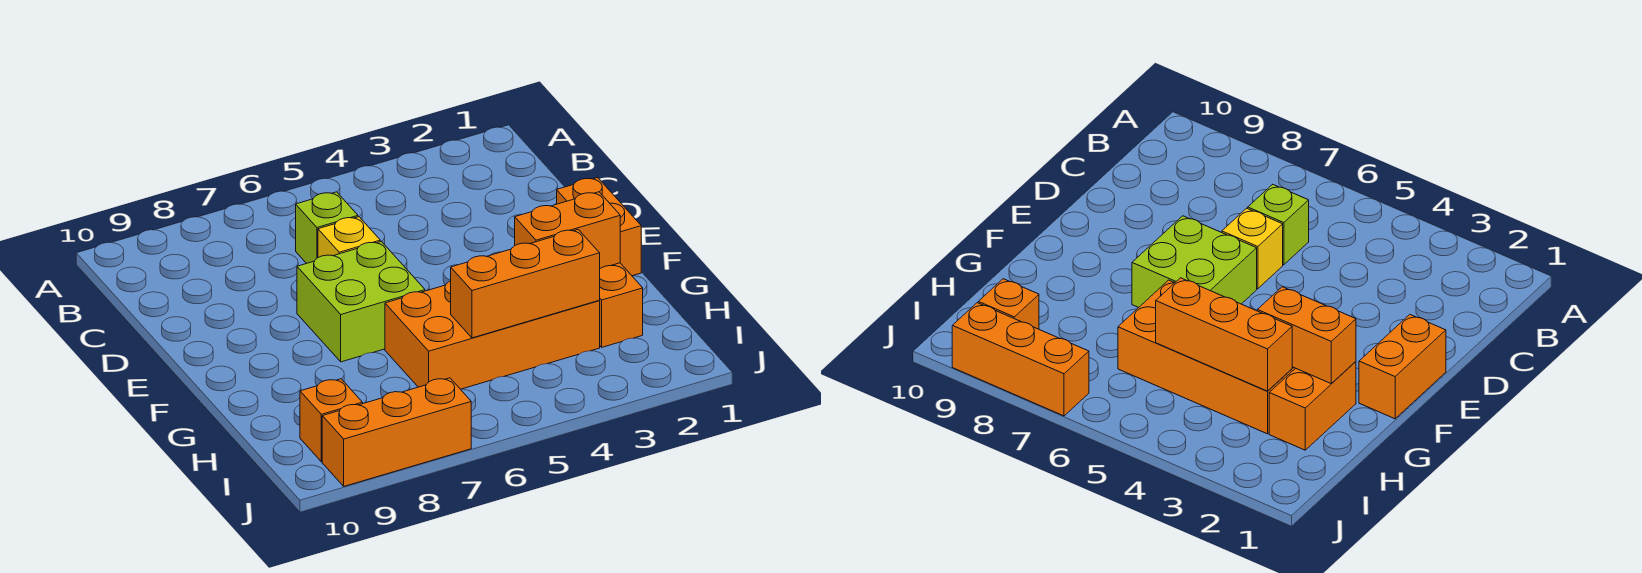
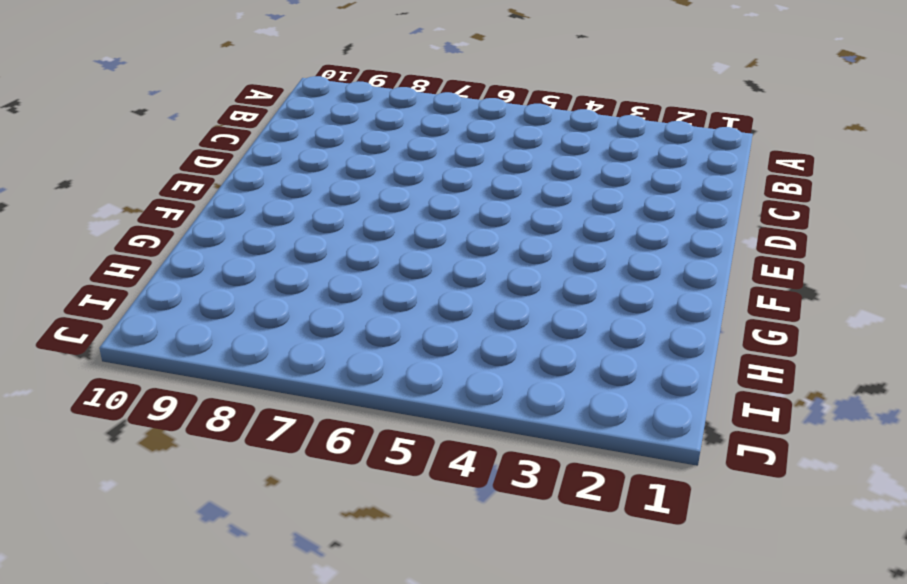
none -> lime brick C6 level 1
none -> yellow brick D6 level 1

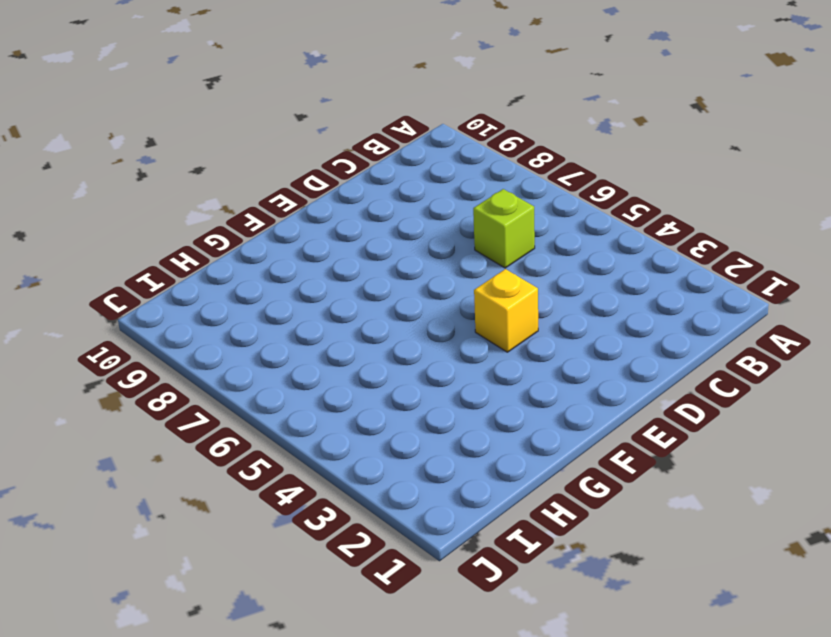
yellow brick E4 level 1 -> yellow brick D6 level 1
none -> orange brick E1:F1 level 1
none -> lime brick E6:F7 level 1

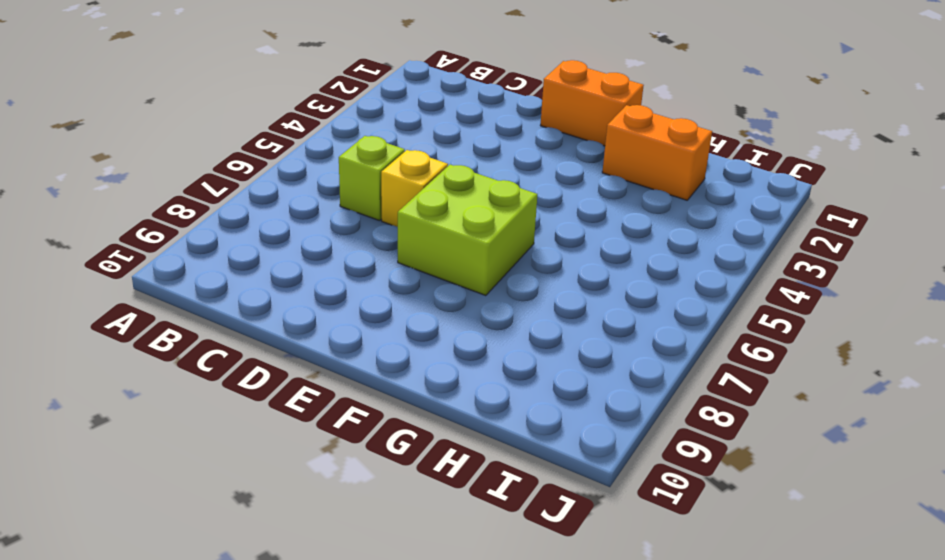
none -> orange brick G3:H6 level 1
none -> orange brick I9 level 1

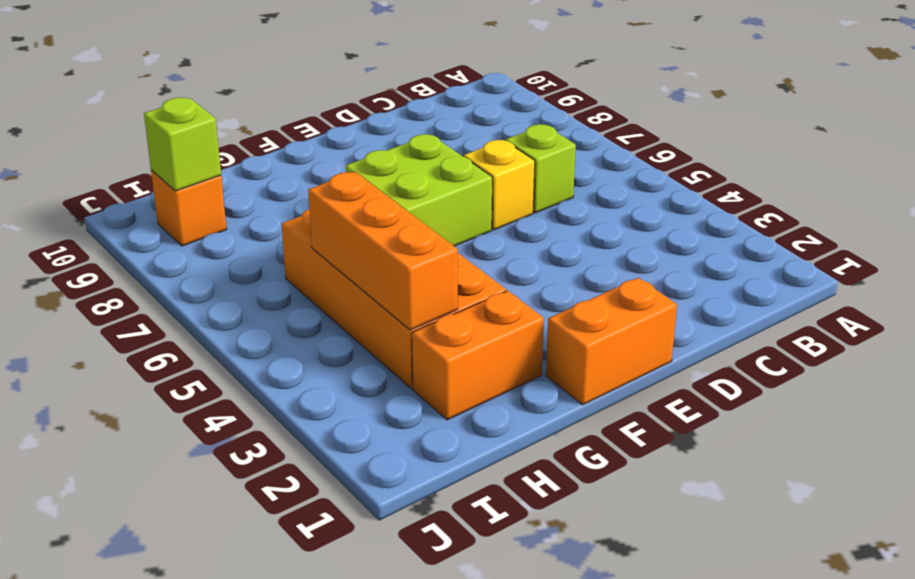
lime brick I9 level 2 -> none
none -> orange brick J7:J9 level 1
none -> orange brick G2:G3 level 2

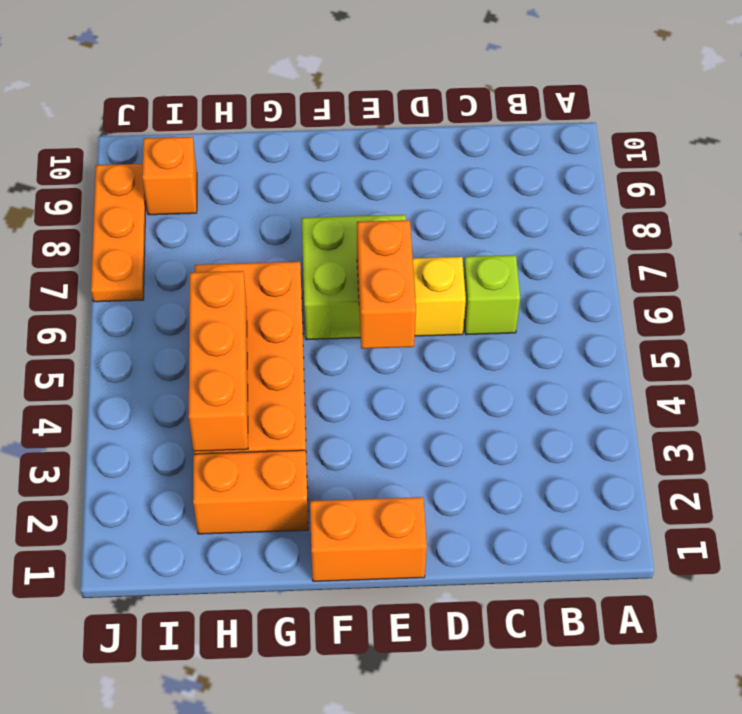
orange brick E5:E6 level 2 -> orange brick G2:G3 level 2
orange plate J7:J9 level 1 -> orange brick J7:J9 level 1

